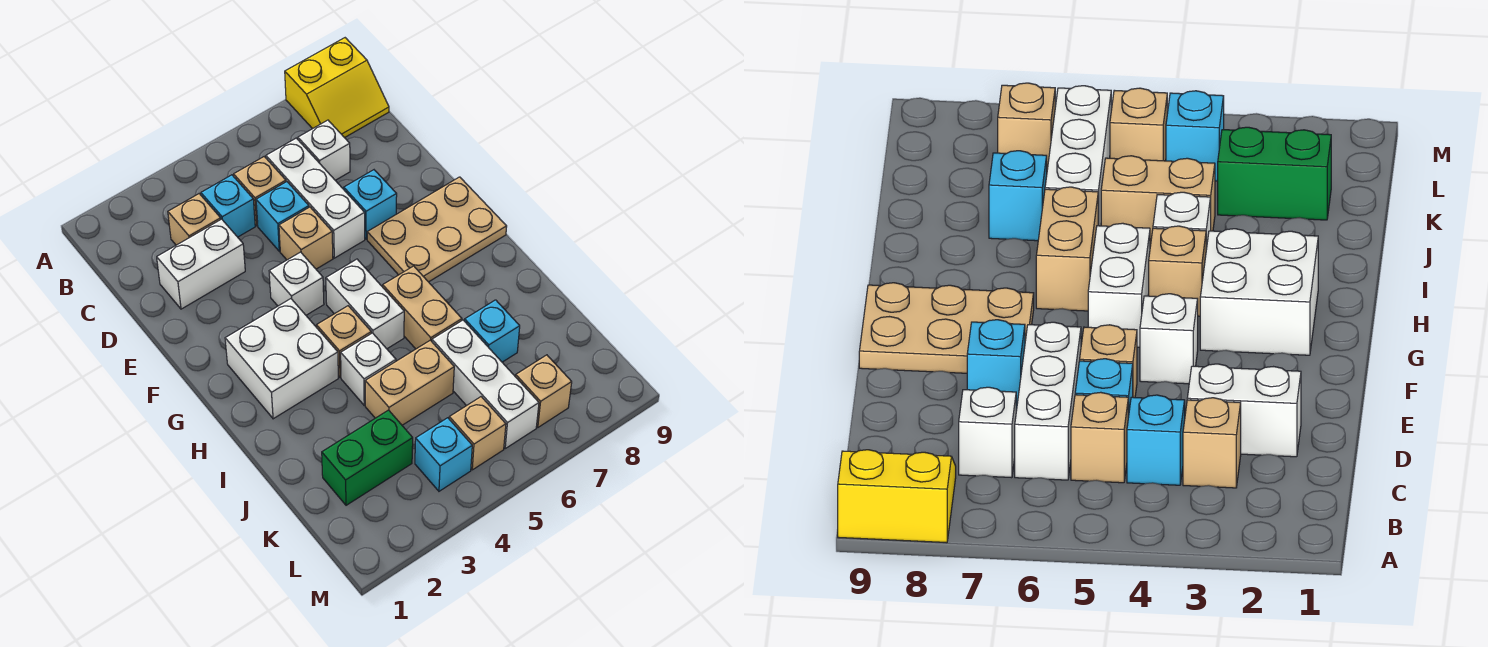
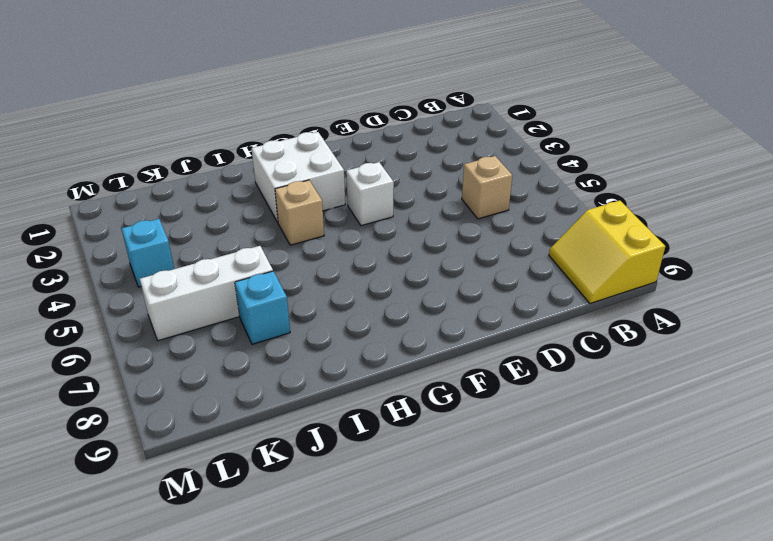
none -> tan brick C3 level 1
none -> cyan brick C4 level 1
none -> white brick C6:E6 level 1

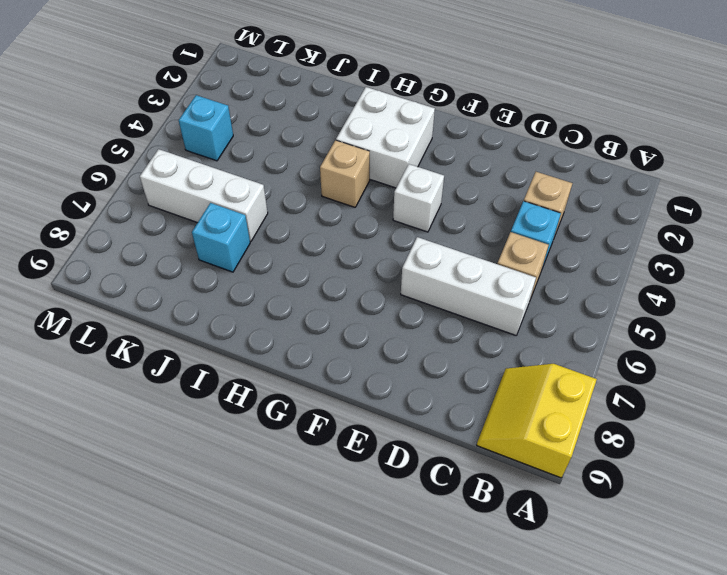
none -> white brick C7 level 1
none -> white brick D2:D3 level 1
none -> cyan brick D5 level 1

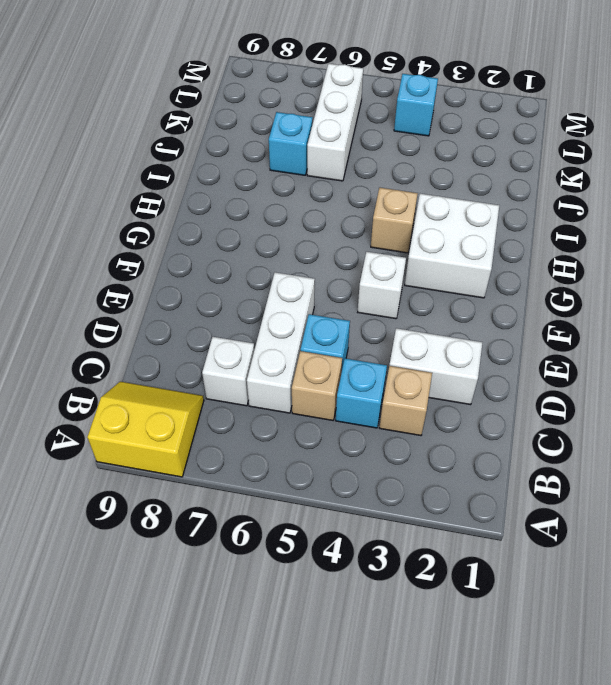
none -> tan brick E5 level 1
none -> cyan brick E7 level 1
none -> tan plate F7:G9 level 1

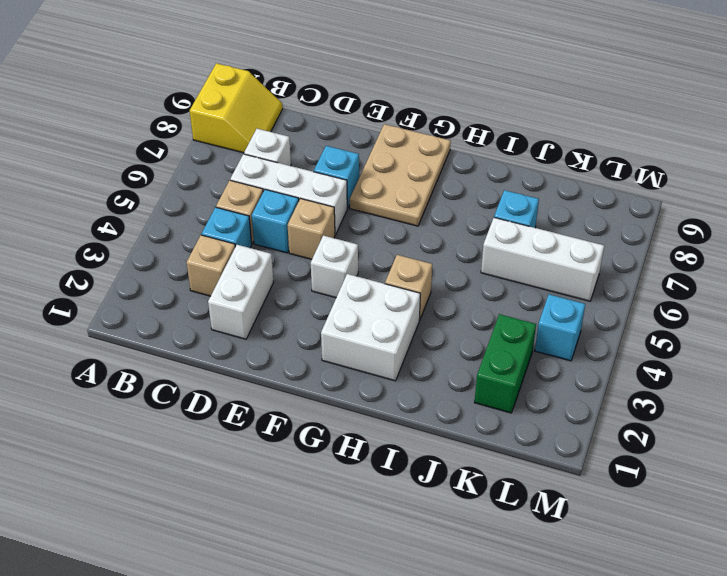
none -> white brick G5:H5 level 1
none -> tan brick H6:I6 level 1
none -> white brick I4 level 1

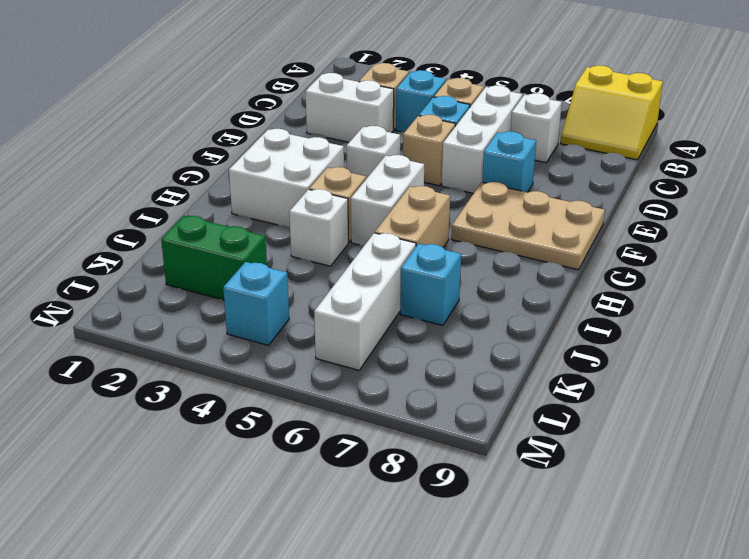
none -> tan brick J4:J5 level 1
none -> tan brick L5 level 1
none -> tan brick L7 level 1

